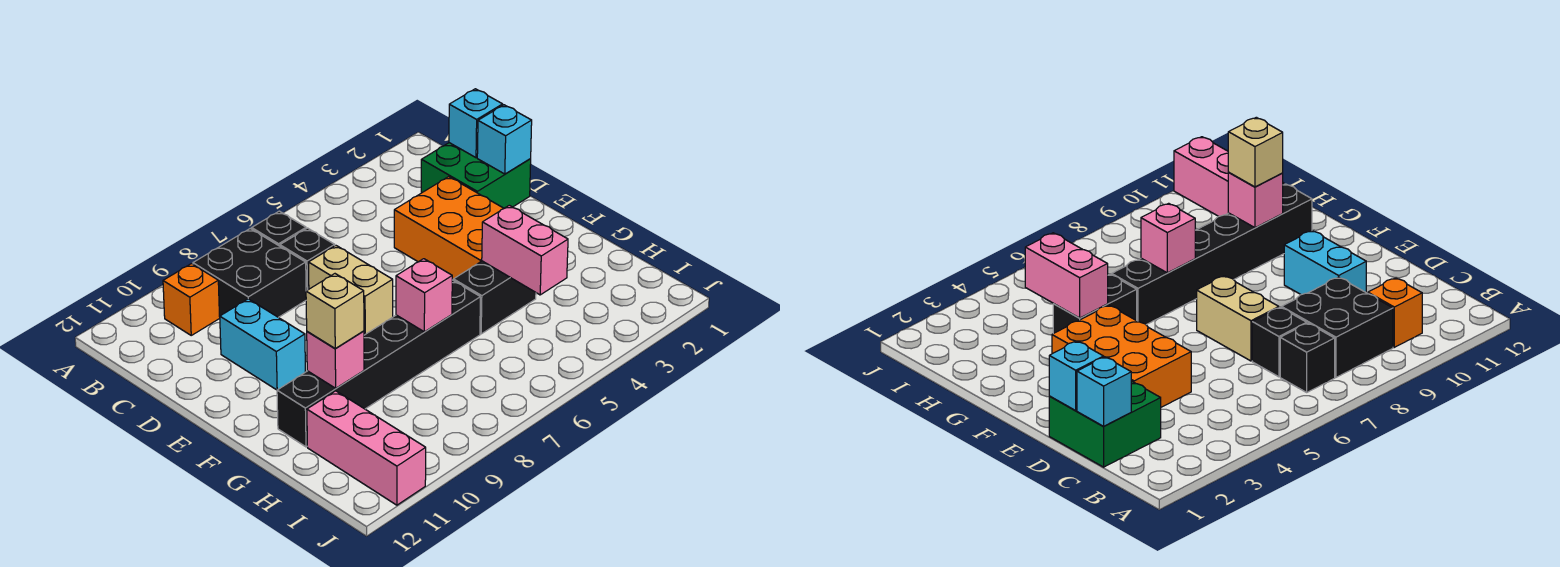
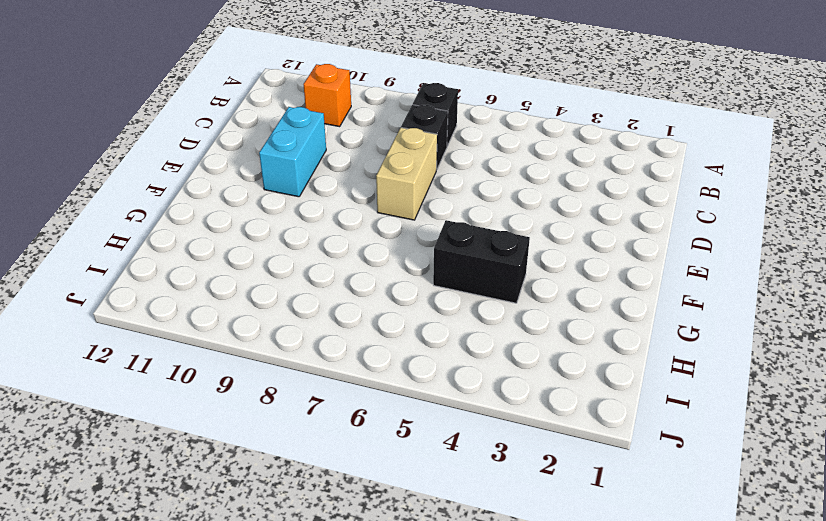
none -> black brick B8:C9 level 1
none -> green brick C1:D2 level 1
none -> orange brick D3:F4 level 1

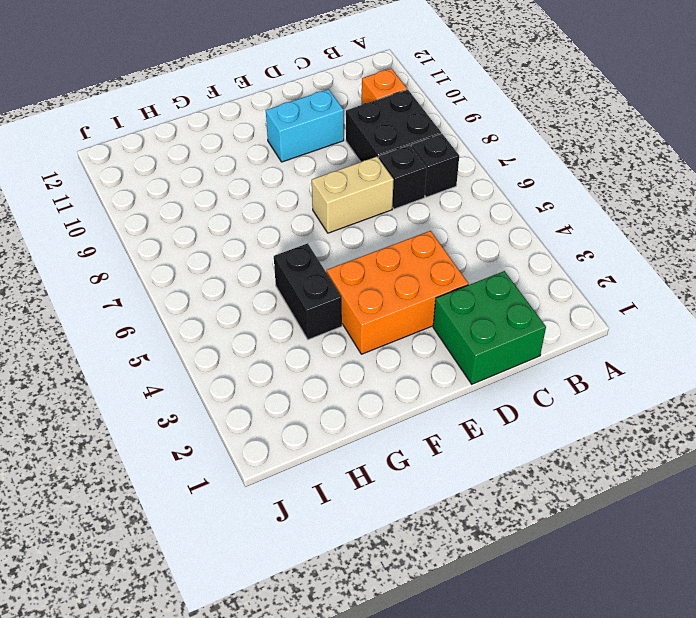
none -> black brick G6:G11 level 1
none -> pink brick H11:J11 level 1
none -> cyan brick C1 level 2

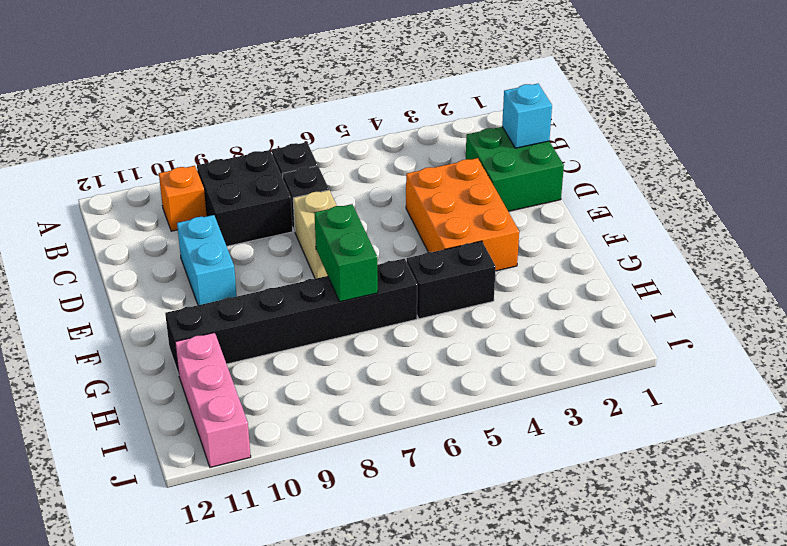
green brick F7:G7 level 2 -> pink brick G7 level 2
none -> cyan brick D1 level 2
none -> pink brick G4:H4 level 2
none -> pink brick G10 level 2

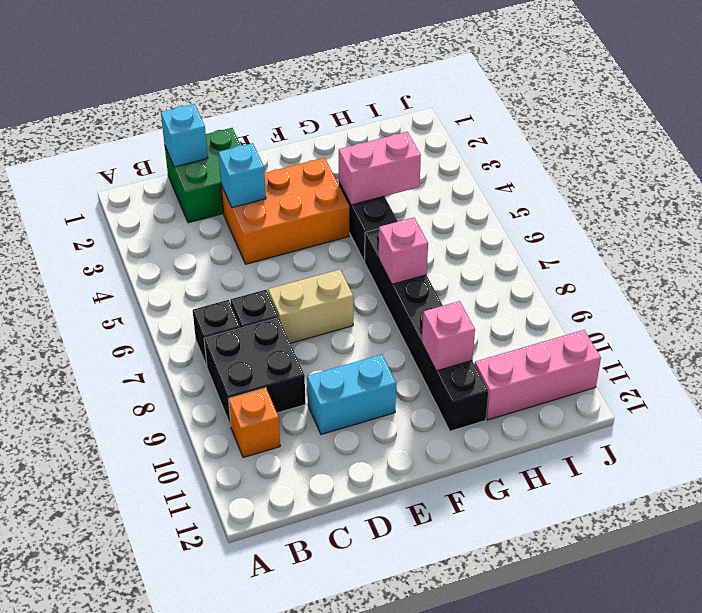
cyan brick D3 level 2 -> cyan brick D1 level 2
none -> tan brick G10 level 3

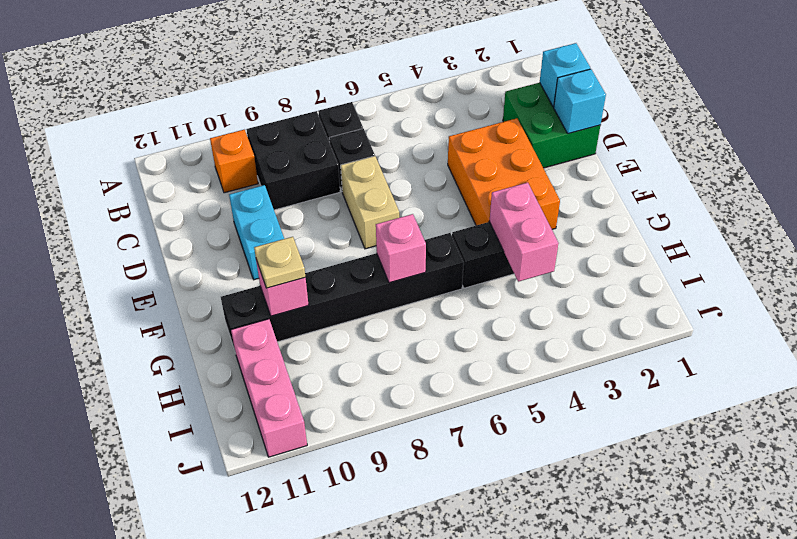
tan plate G10 level 3 -> tan brick G10 level 3

